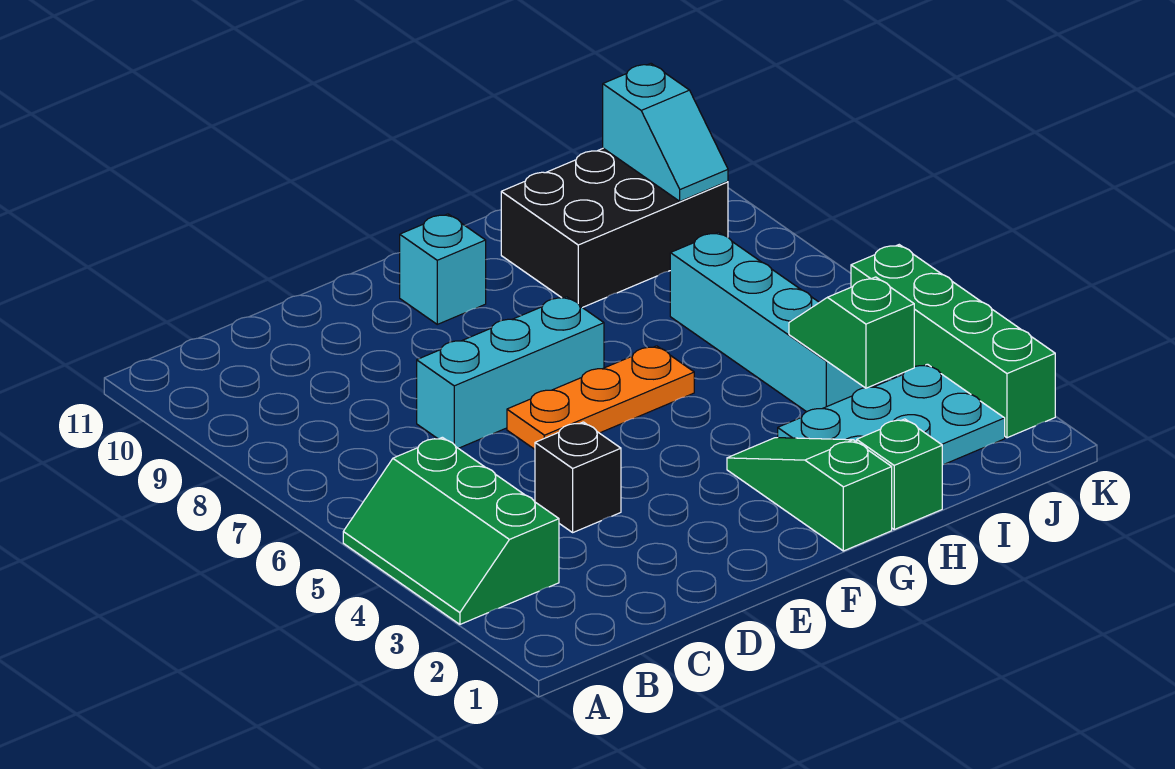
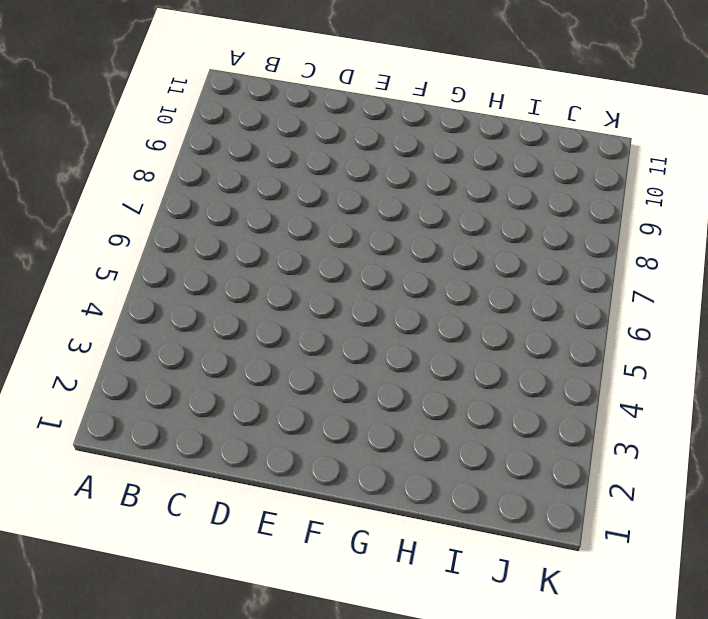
none -> green slope A3:B5 level 1 top B
none -> black brick D4 level 1
none -> cyan brick D7:F7 level 1

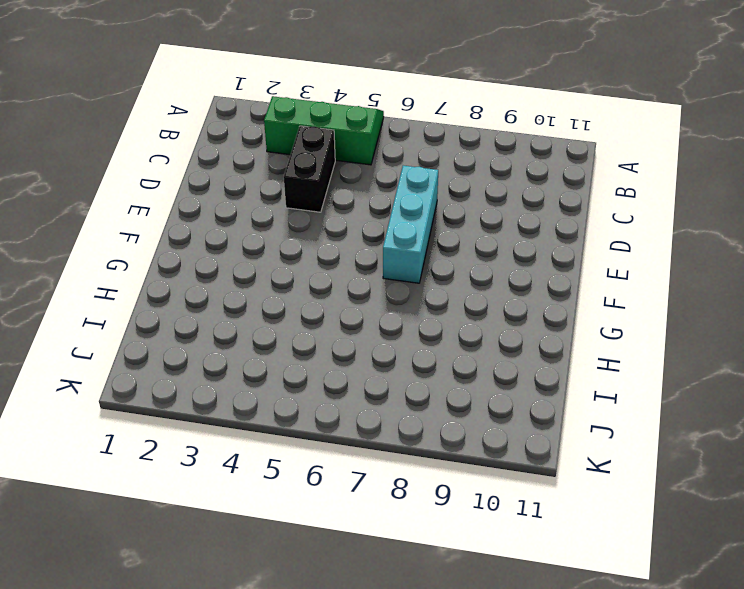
black brick C4:D4 level 1 -> black brick D4 level 1
none -> orange plate E6:G6 level 1
none -> cyan brick F10 level 1
none -> green slope G1:G3 level 1 top 1

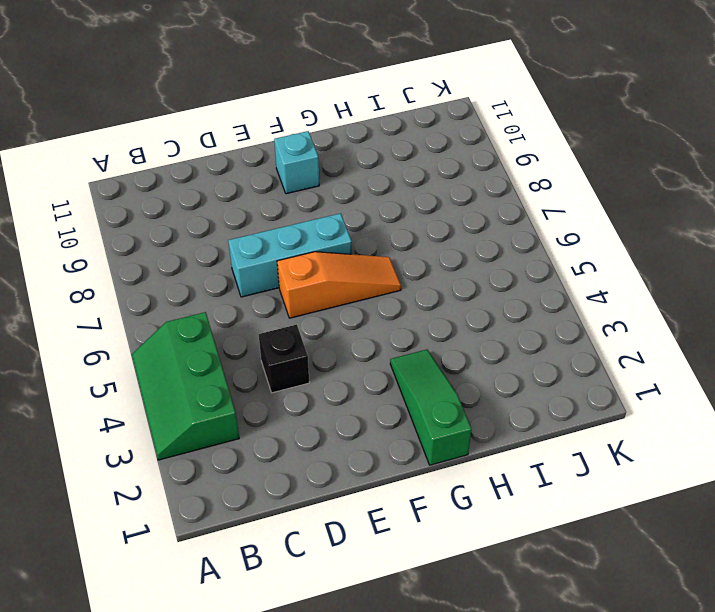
orange slope E6:G6 level 1 top E -> orange plate E6:G6 level 1
none -> green brick H1 level 1
none -> cyan plate H2:J3 level 1
none -> black brick H9:J10 level 1

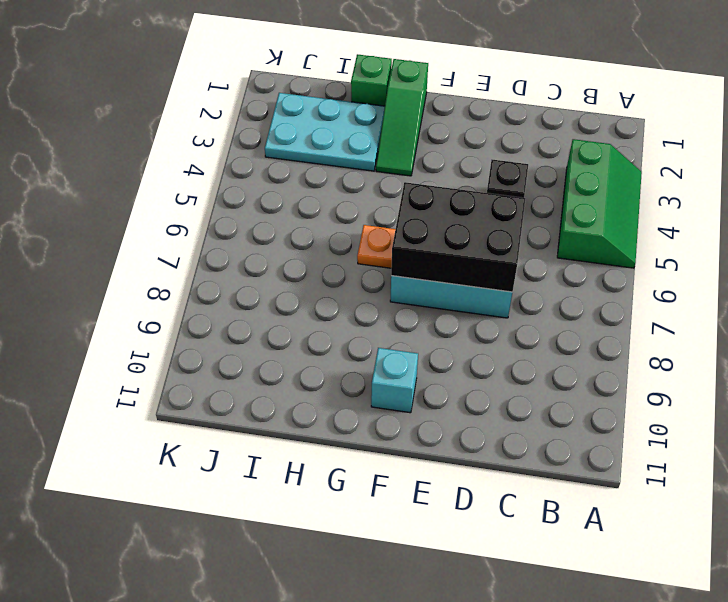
black brick D6:F7 level 2 -> black brick H9:J10 level 1
none -> cyan brick I4:I7 level 1
none -> green brick K2:K5 level 1
none -> green slope I3:I4 level 2 top 3

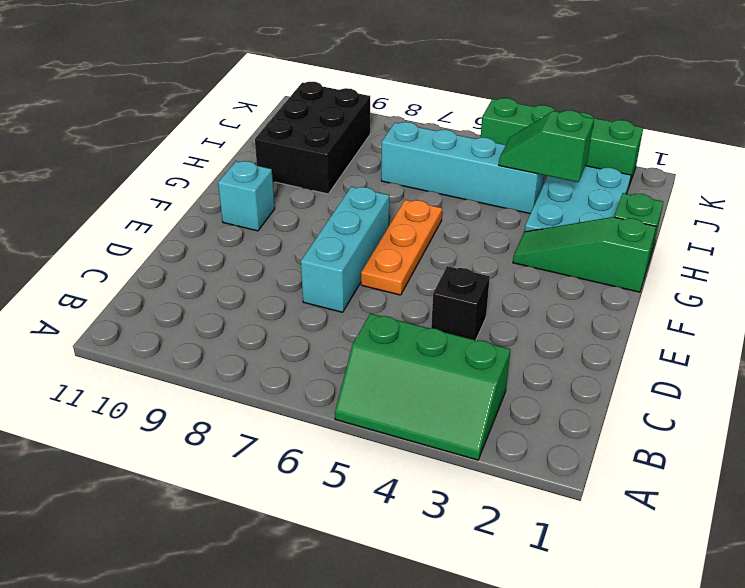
none -> cyan slope J9:J10 level 2 top 10

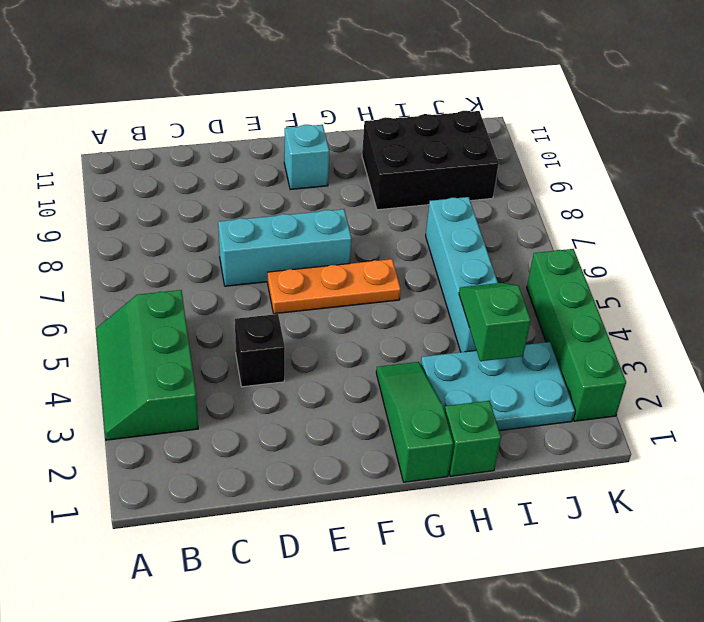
none -> cyan slope J9:J10 level 2 top 10

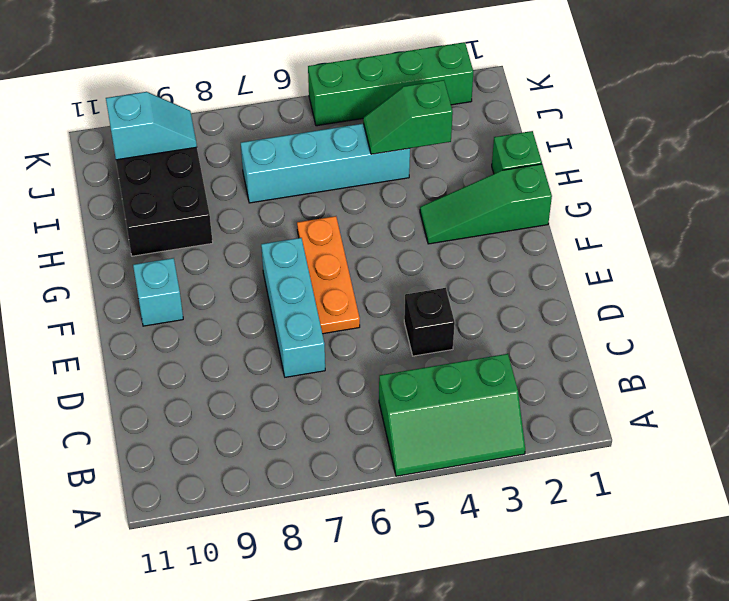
none -> cyan plate H2:J3 level 1

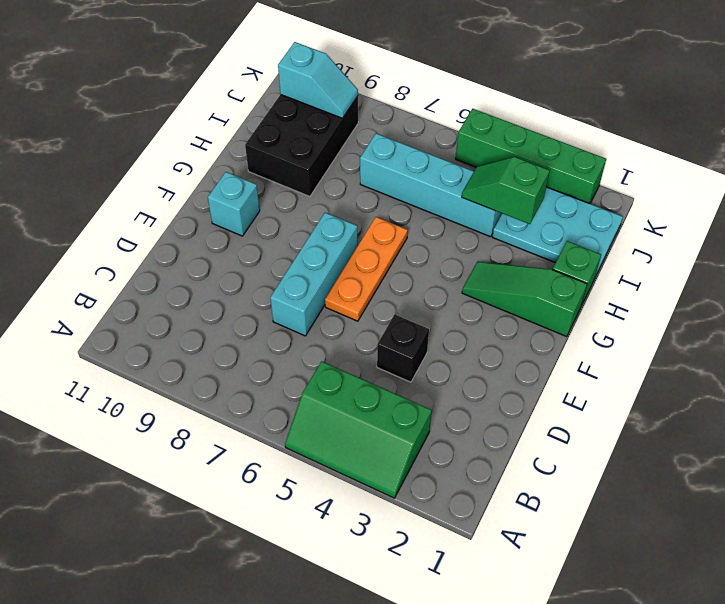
cyan plate I1:J3 level 1 -> cyan plate H2:J3 level 1

